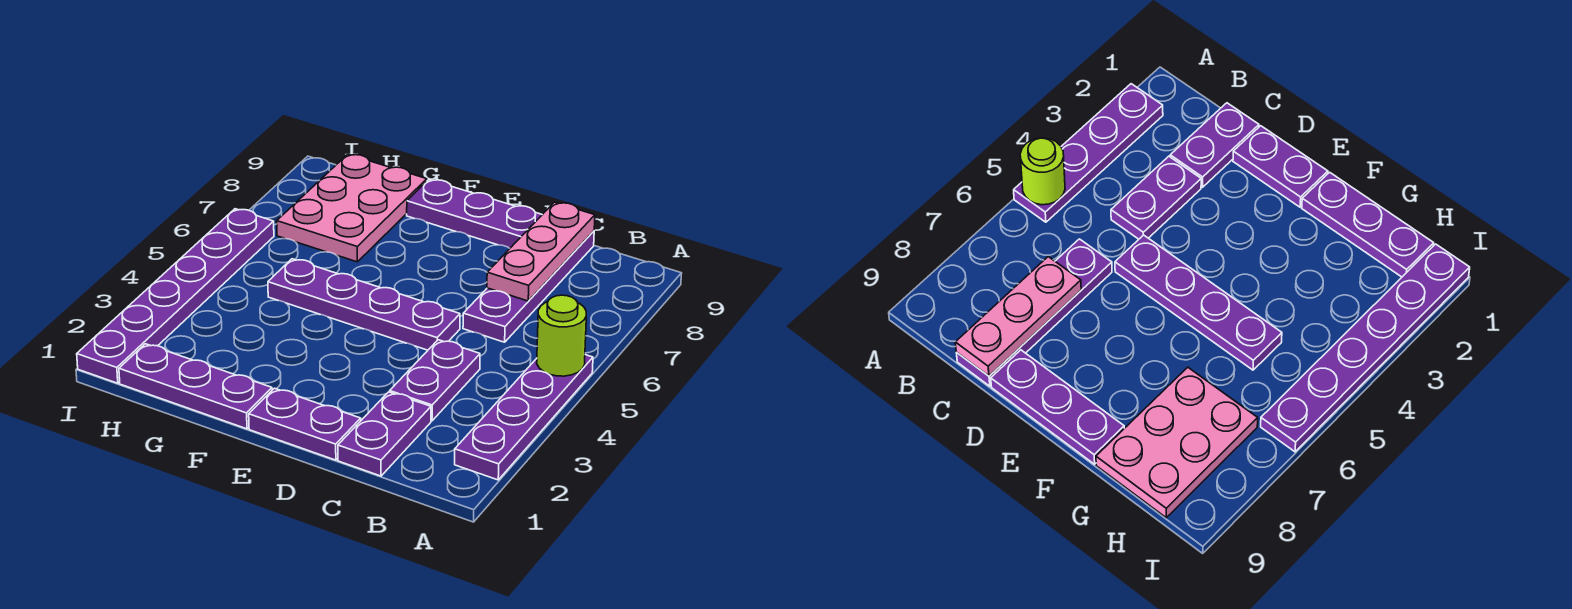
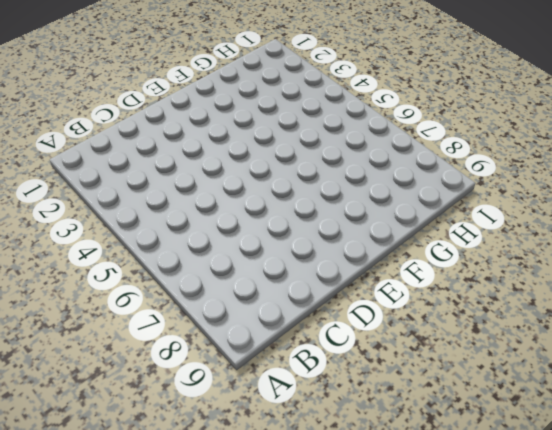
none -> purple plate A2:A5 level 1
none -> purple plate C1:C2 level 1
none -> purple plate C3:C4 level 1

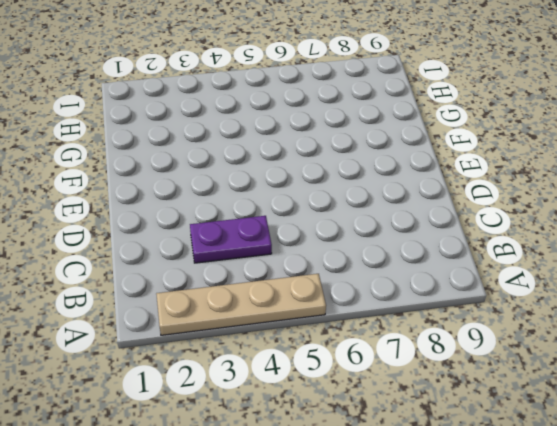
tan plate A2:A5 level 1 -> purple plate A2:A5 level 1
none -> purple plate C1:C2 level 1
none -> purple plate C6:C9 level 1
none -> purple plate D1:E1 level 1

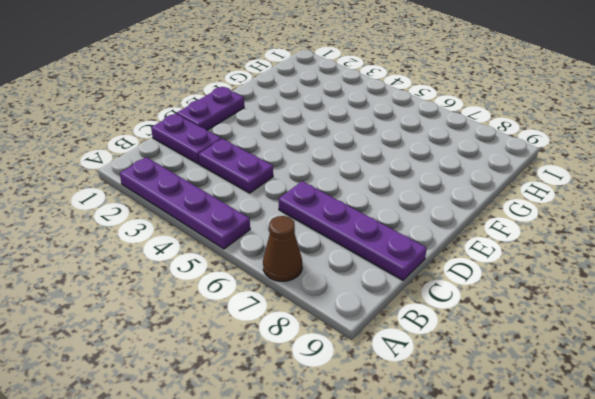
brown cone A7 level 1 -> none
none -> purple plate D5:G5 level 1
none -> purple plate D9:F9 level 1
none -> purple plate F1:H1 level 1

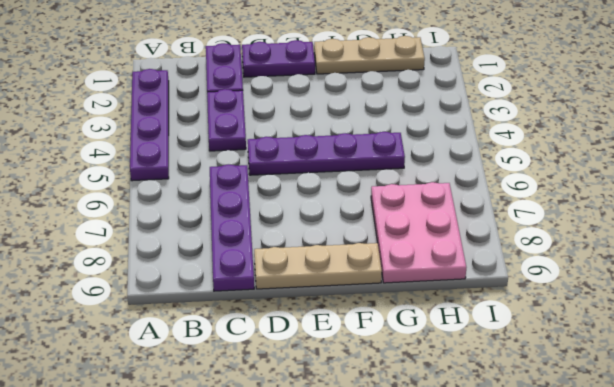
tan plate D9:F9 level 1 -> purple plate D9:F9 level 1
tan plate F1:H1 level 1 -> purple plate F1:H1 level 1
none -> purple plate I1:I6 level 1
none -> lime round brick A5 level 2
none -> pink plate C7:C9 level 2

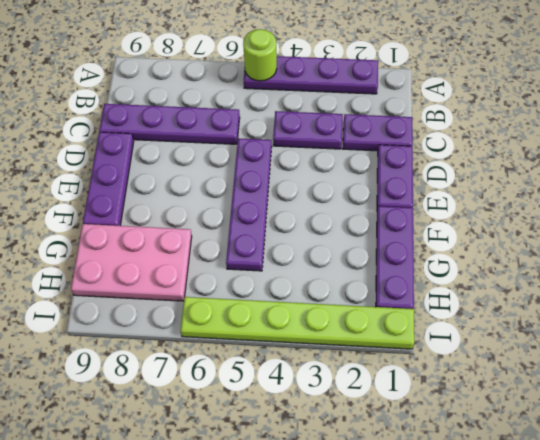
lime plate I1:I6 level 1 -> purple plate I1:I6 level 1
none -> pink plate C7:C9 level 2

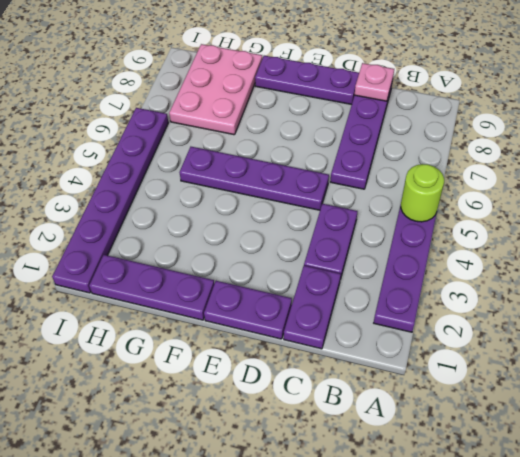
pink plate C9 level 2 -> pink plate C7:C9 level 2

